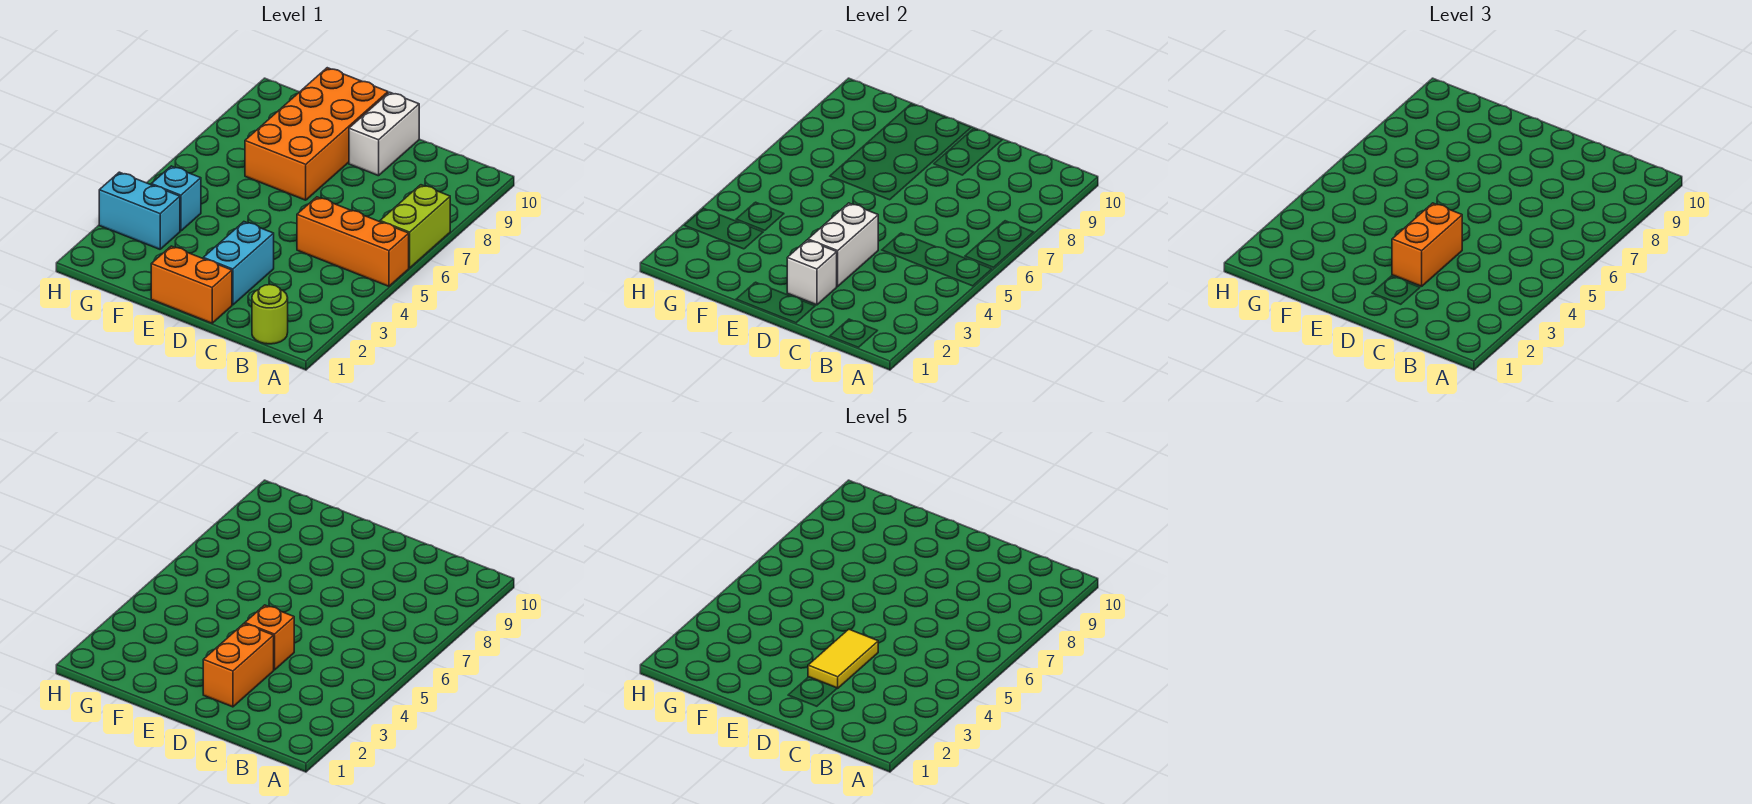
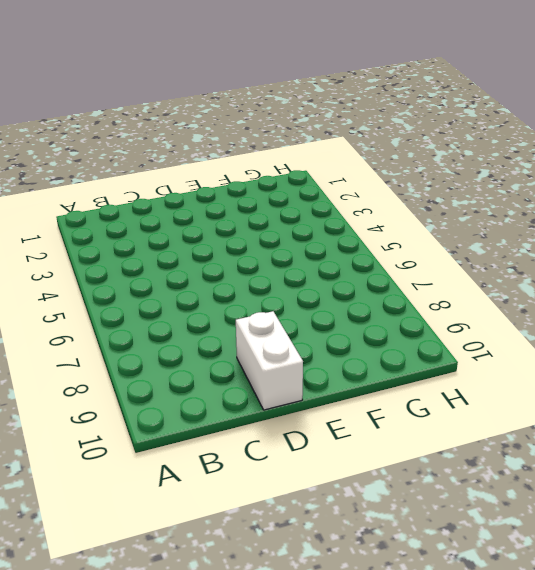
none -> orange brick A5:C5 level 1
none -> lime brick A6:A7 level 1
none -> lime round brick B1 level 1

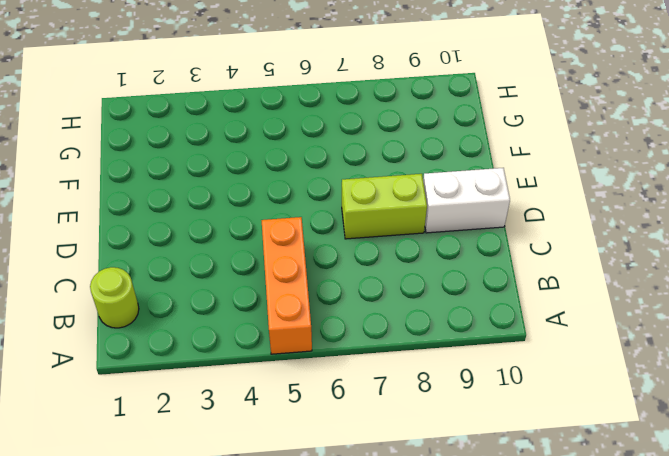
lime brick D7:D8 level 1 -> lime brick A6:A7 level 1
none -> orange brick D1:E1 level 1
none -> cyan brick D2:D3 level 1
none -> orange brick E7:F10 level 1

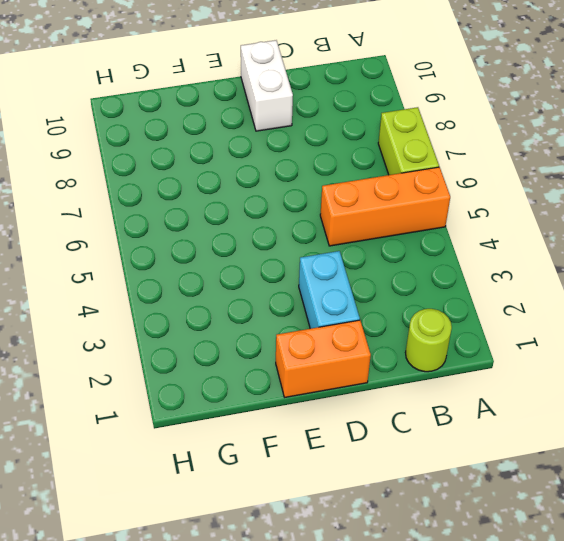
none -> orange brick E7:F10 level 1
none -> cyan brick G3:H3 level 1
none -> cyan brick G4 level 1

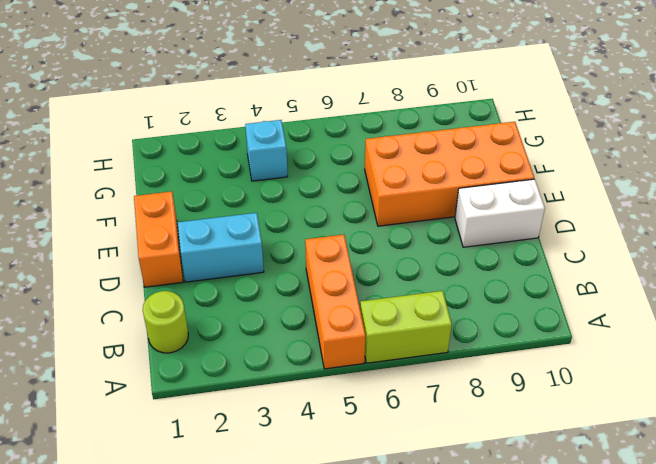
none -> cyan brick G3:H3 level 1
none -> white brick D2 level 2
none -> white brick D3:D4 level 2

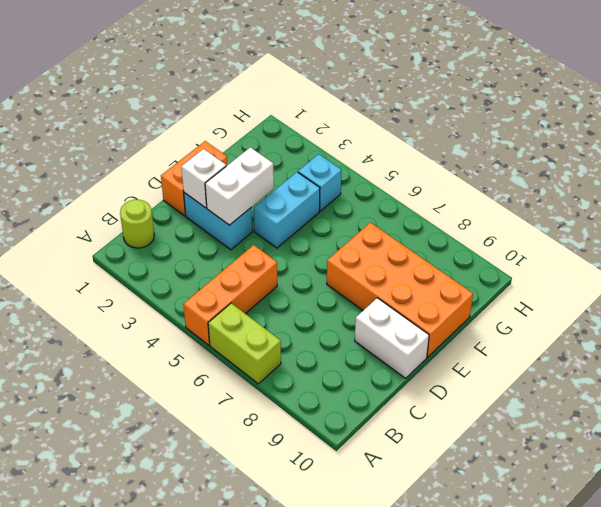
white brick D3:E3 level 2 -> white brick D3:D4 level 2
cyan brick E4:F4 level 1 -> cyan brick G3:H3 level 1
none -> orange brick D3:D4 level 3
none -> orange brick D2:D3 level 4
none -> orange brick D4 level 4

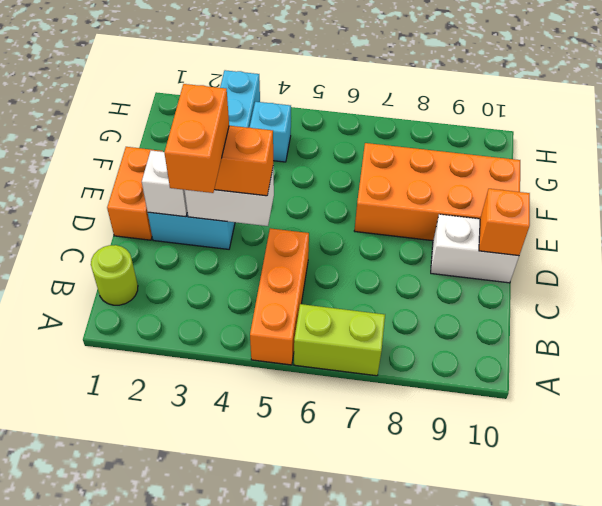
orange brick C3:D3 level 4 -> orange brick D2:D3 level 4
orange brick D10 level 2 -> orange brick D4 level 4
none -> yellow tile D3:D4 level 5

